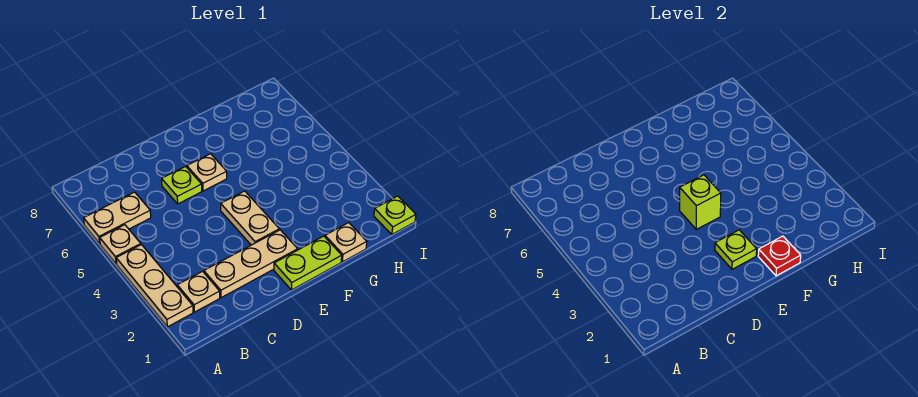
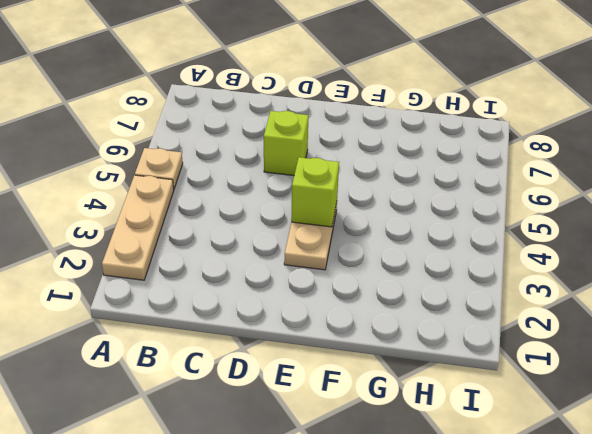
lime brick D6 level 1 -> lime plate D6 level 1
none -> tan plate A6:B6 level 1
none -> tan plate B2 level 1
none -> tan plate C2:E2 level 1

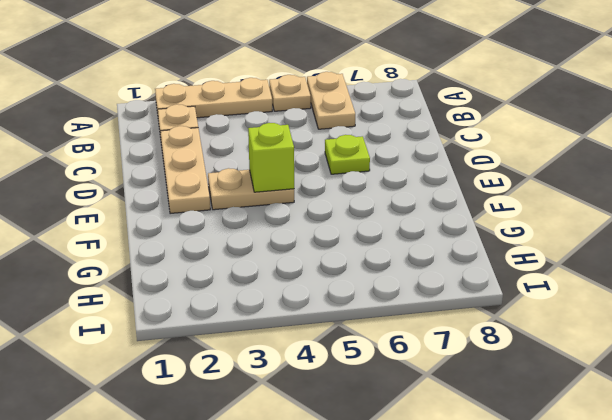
none -> lime plate E1:F1 level 1
none -> tan plate E6 level 1
none -> tan plate G1 level 1

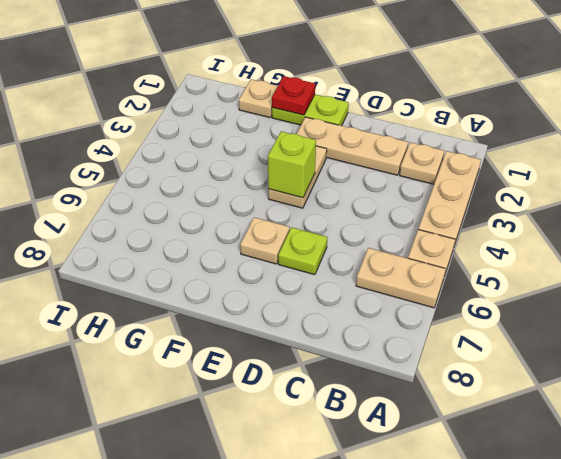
none -> lime plate I1 level 1
none -> lime plate E2 level 2

